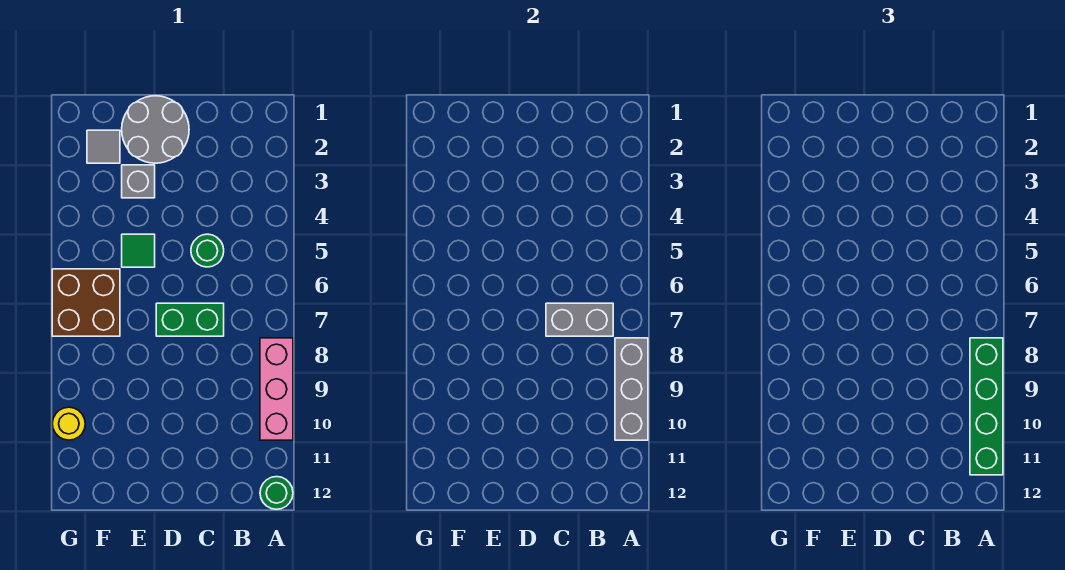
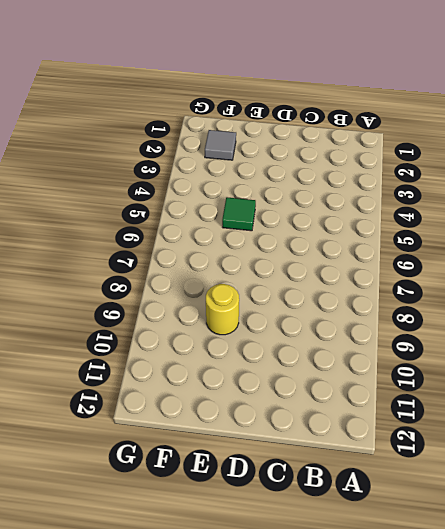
yellow round brick E9 level 1 -> yellow round brick G10 level 1
none -> pink brick A8:A10 level 1
none -> green round brick A12 level 1
none -> green round brick C5 level 1

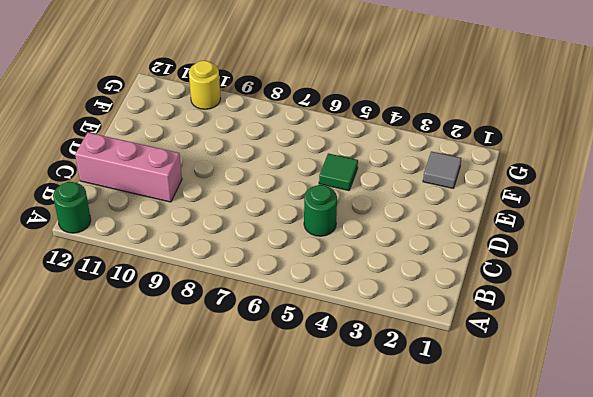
pink brick C10:C12 level 1 -> pink brick A8:A10 level 1
none -> green brick C7:D7 level 1
none -> grey round brick D1:E2 level 1
none -> grey brick E3 level 1

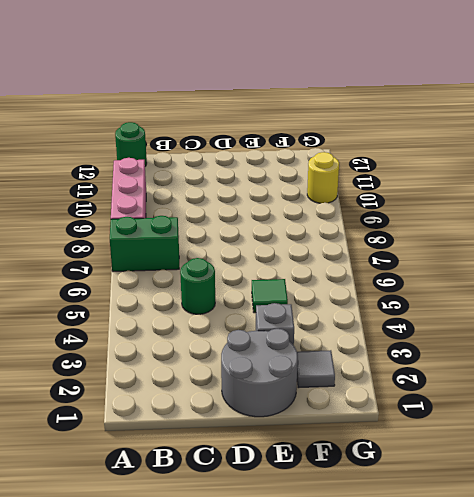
green brick A7:B7 level 1 -> green brick C7:D7 level 1
none -> brown brick F6:G7 level 1
none -> grey brick A8:A10 level 2
none -> grey brick B7:C7 level 2

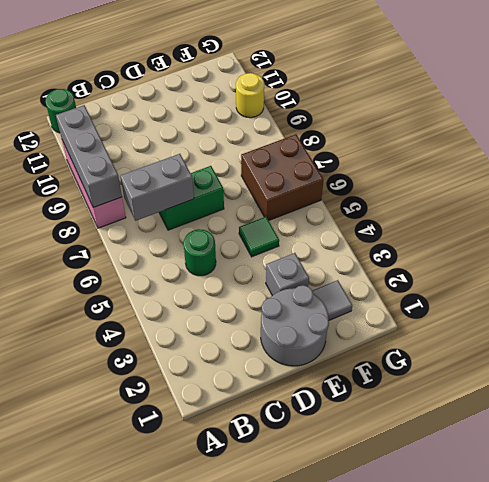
none -> green brick A8:A11 level 3

